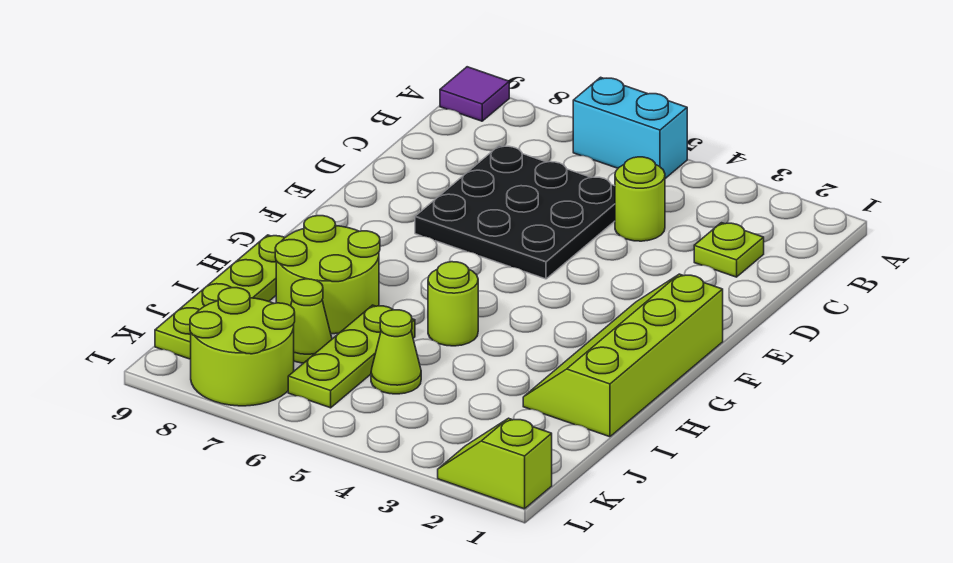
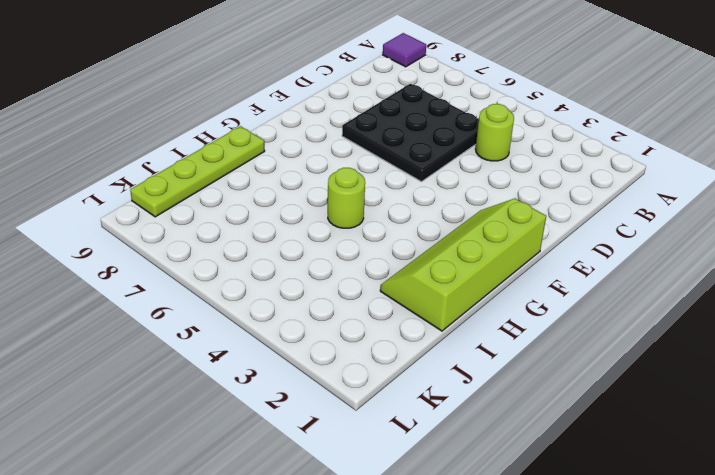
none -> cyan brick A5:A6 level 1
none -> lime plate C2 level 1
none -> lime round brick H7:I8 level 1

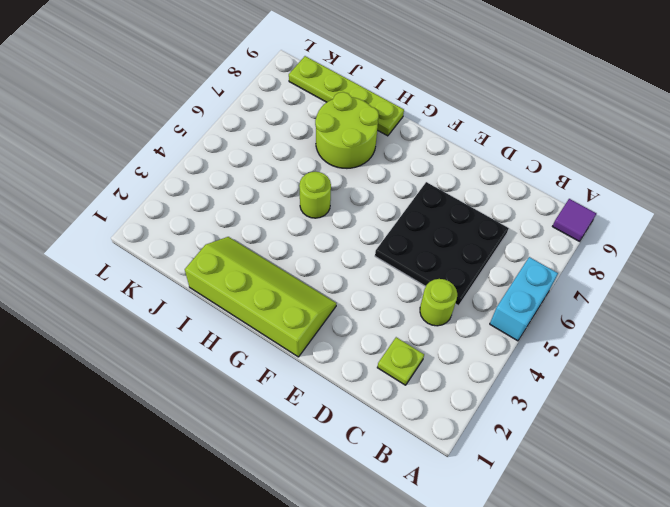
none -> lime plate I6:K6 level 1
none -> lime cone J5 level 1
none -> lime cone J7 level 1

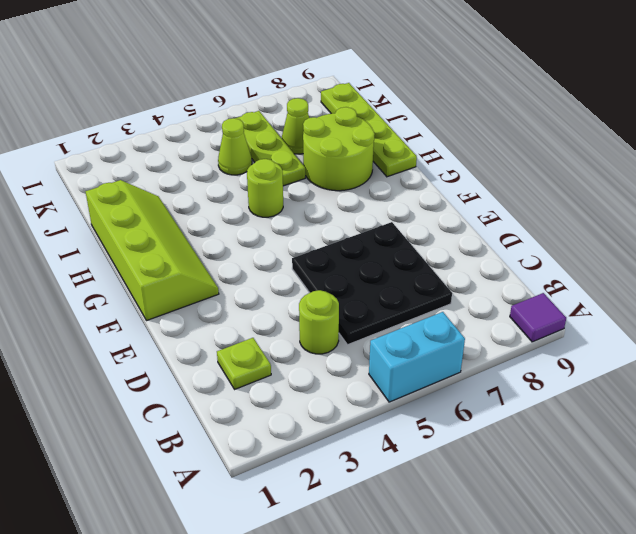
none -> lime round brick K7:L8 level 1
none -> lime slope L1:L2 level 1 top 1

